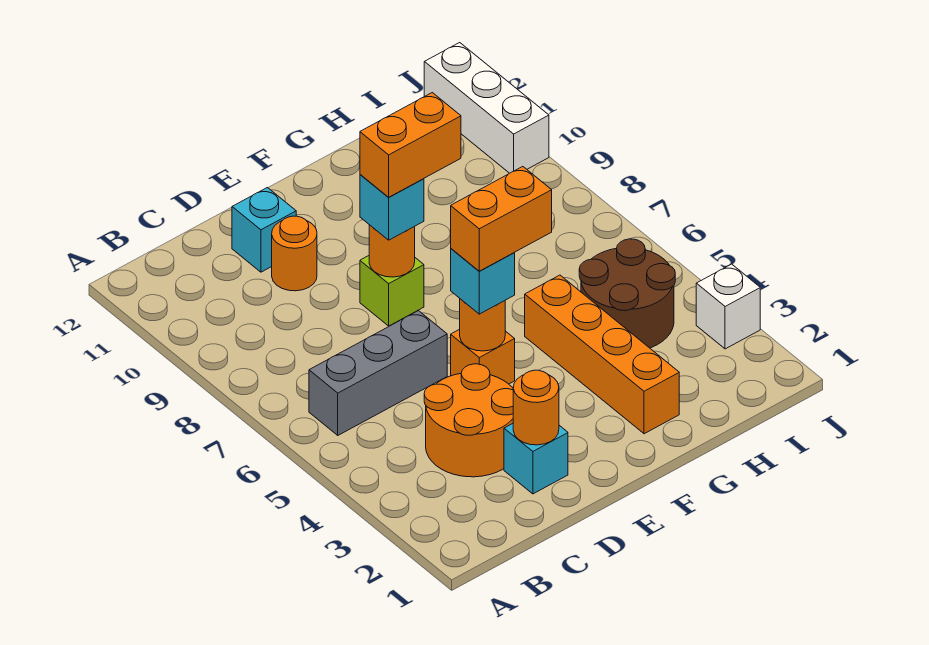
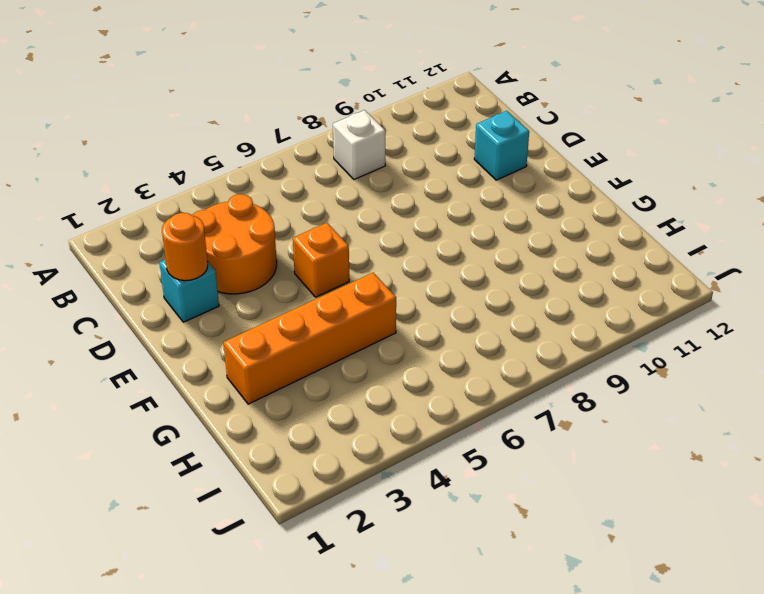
white brick B8 level 1 -> white brick J3 level 1
none -> grey brick B6:D6 level 1
none -> orange round brick D10 level 1
none -> lime brick E8 level 1

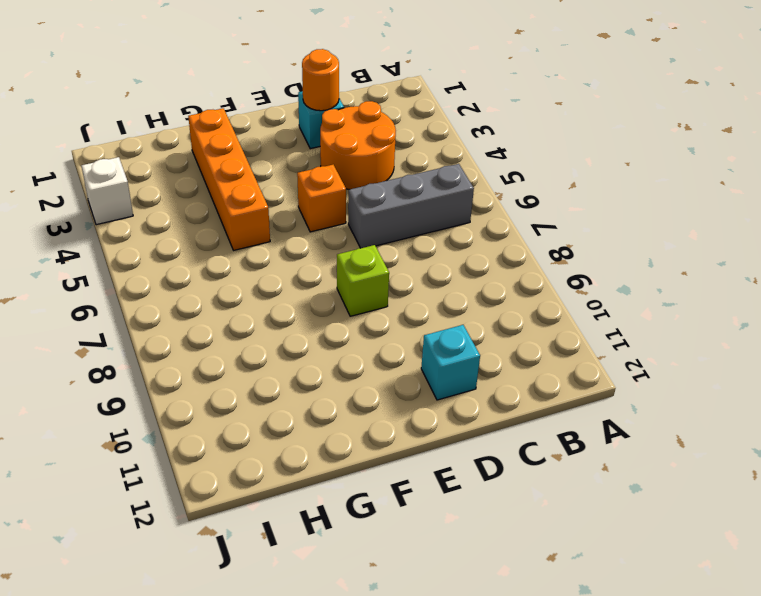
none -> orange round brick D10 level 1
none -> brown round brick H4:I5 level 1
none -> white brick J10:J12 level 1

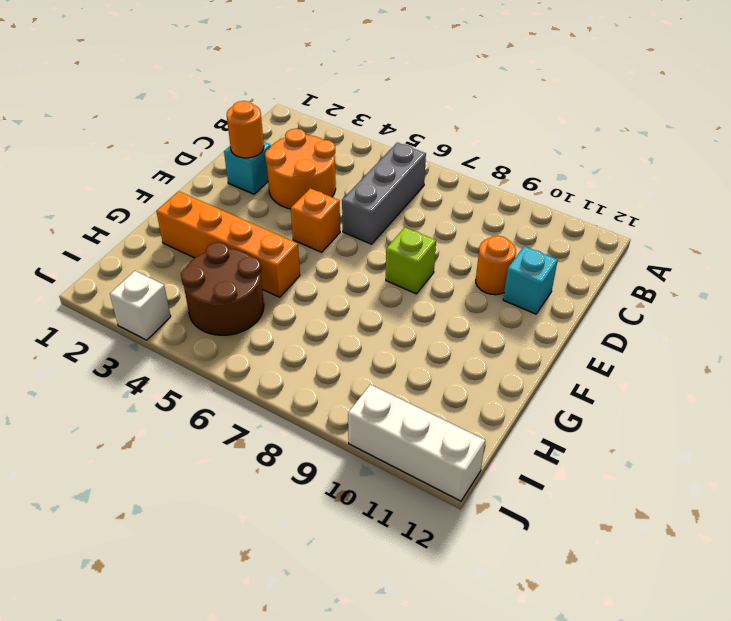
none -> orange round brick E5 level 2
none -> orange round brick E8 level 2
none -> cyan brick E5 level 3

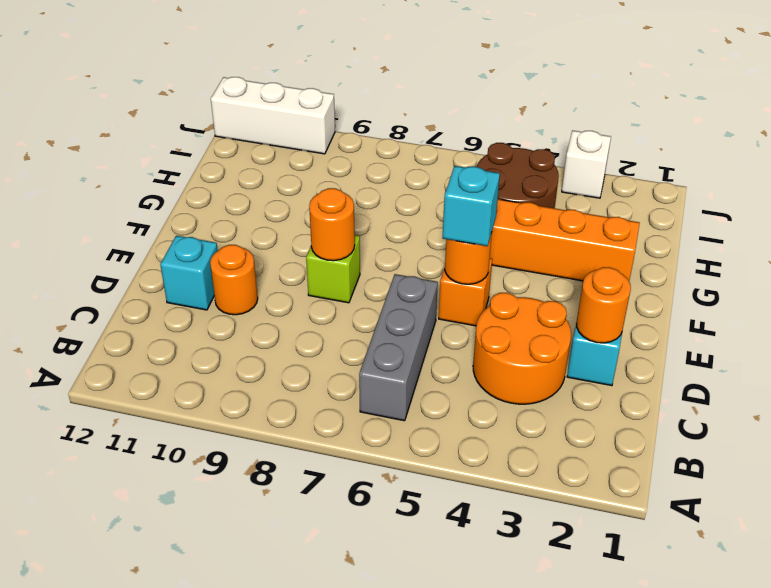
none -> cyan brick E8 level 3
none -> orange brick E5:F5 level 4
none -> orange brick E8:F8 level 4

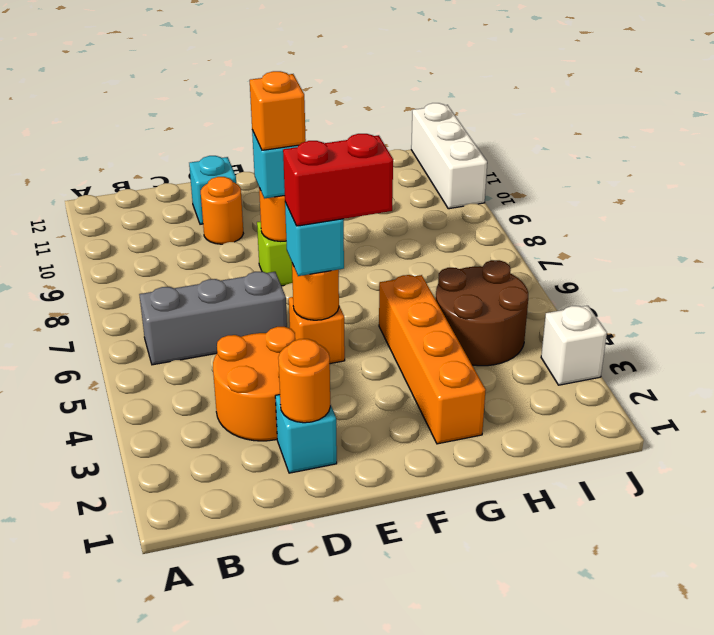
red brick E5:F5 level 4 -> orange brick E5:F5 level 4
orange brick E8 level 4 -> orange brick E8:F8 level 4

